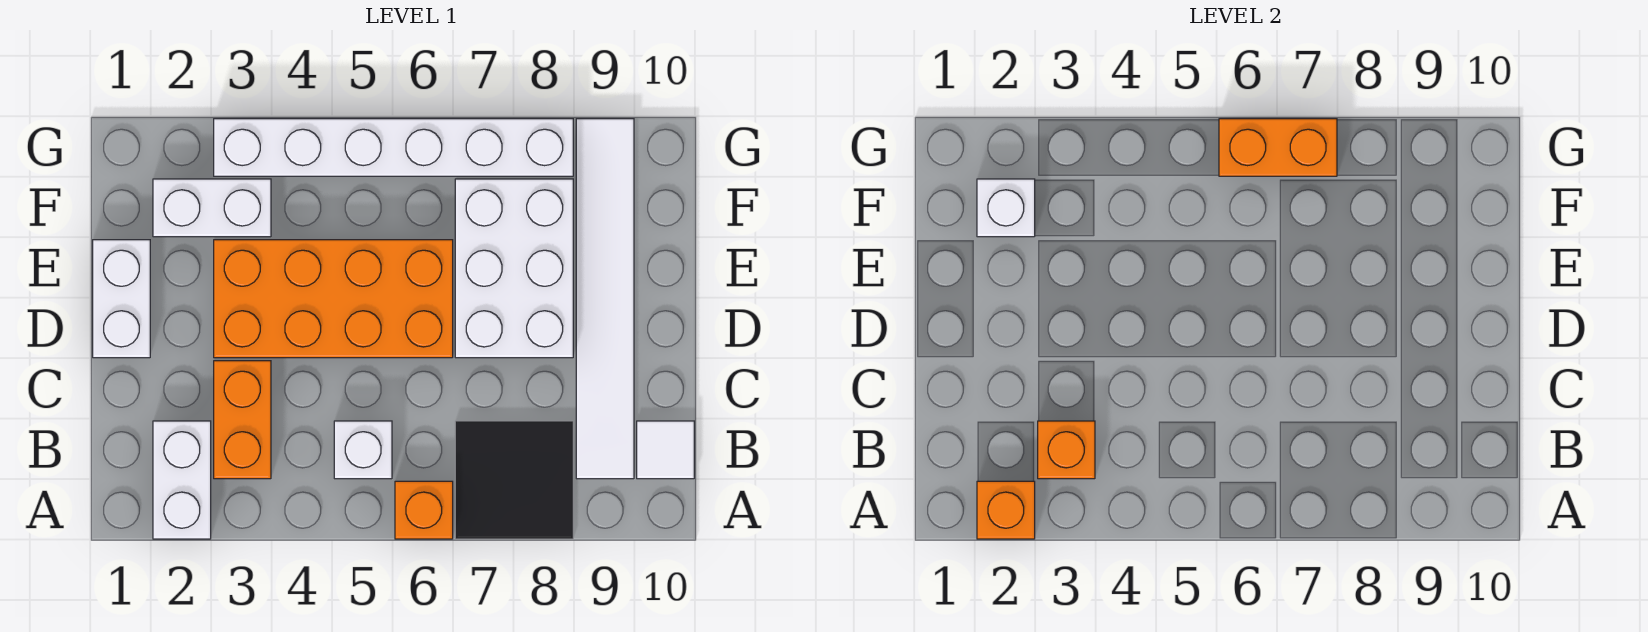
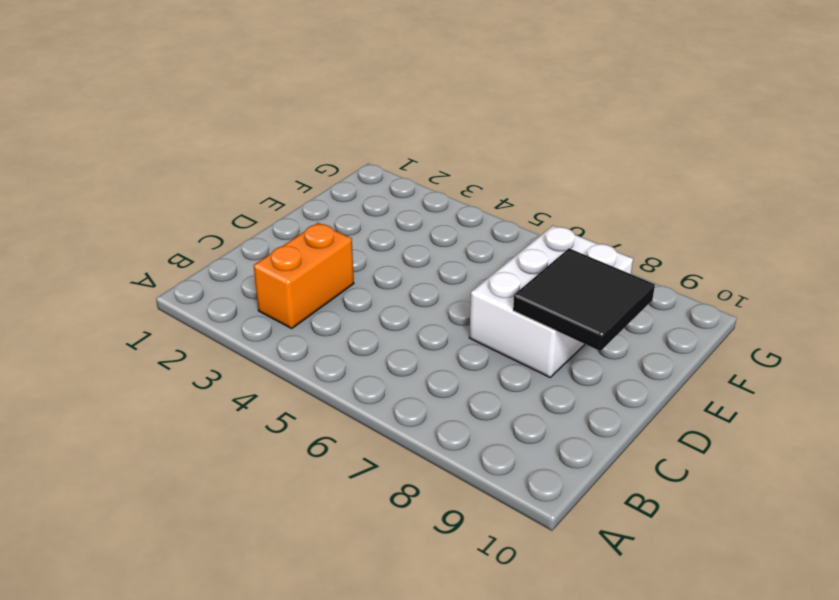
black tile D8:E9 level 2 -> black tile A7:B8 level 1
none -> white brick A2:B2 level 1
none -> orange brick A6 level 1
none -> white brick B5 level 1

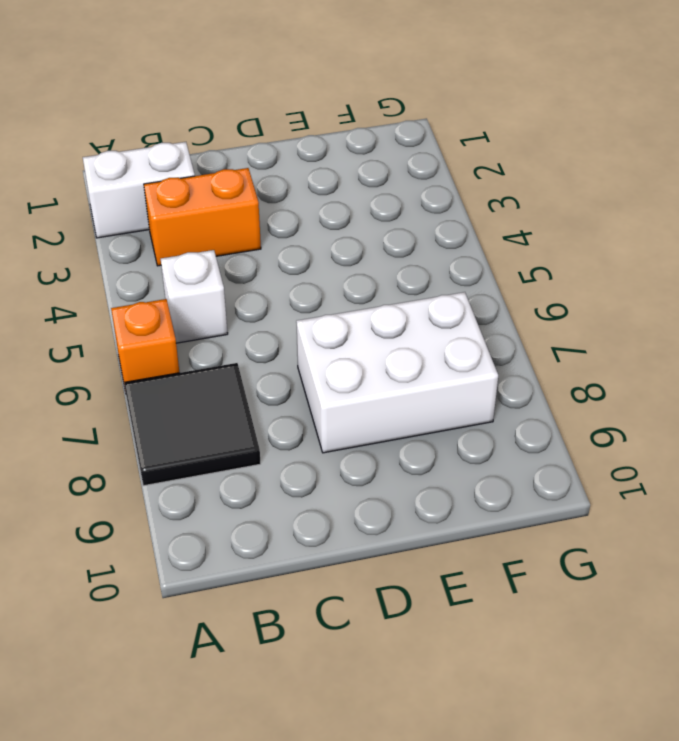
none -> white tile B9:G9 level 1
none -> white tile B10 level 1
none -> white brick D1:E1 level 1

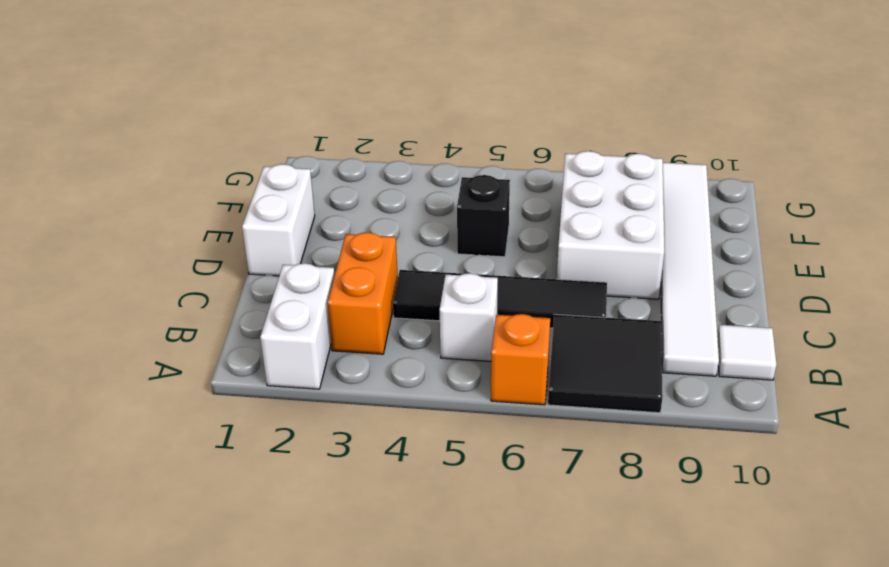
black tile C4:C7 level 1 -> none
black brick E5 level 1 -> orange brick D3:E6 level 1
none -> white brick F2:F3 level 1
none -> white brick G3:G8 level 1
none -> orange brick A2 level 2

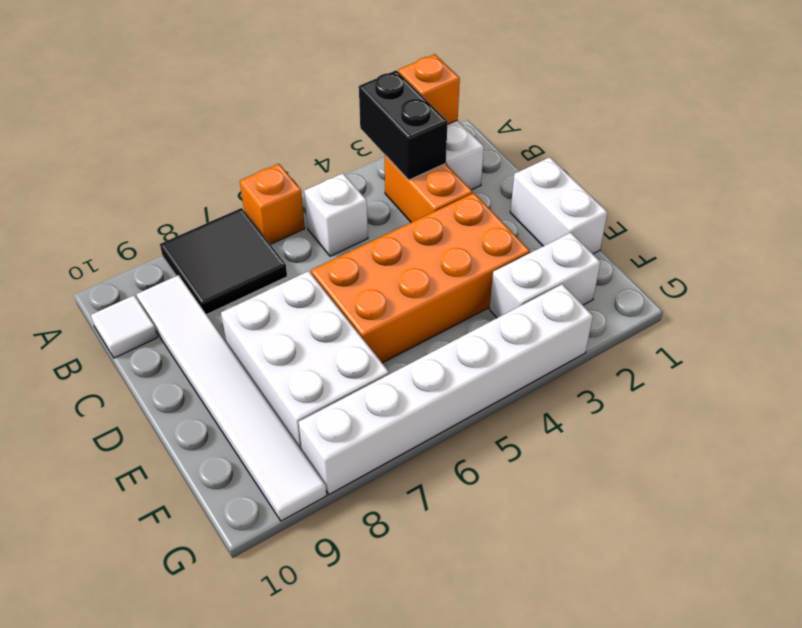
black brick A3:B3 level 2 -> orange brick B3 level 2
none -> white brick F2 level 2
none -> orange brick G6:G7 level 2

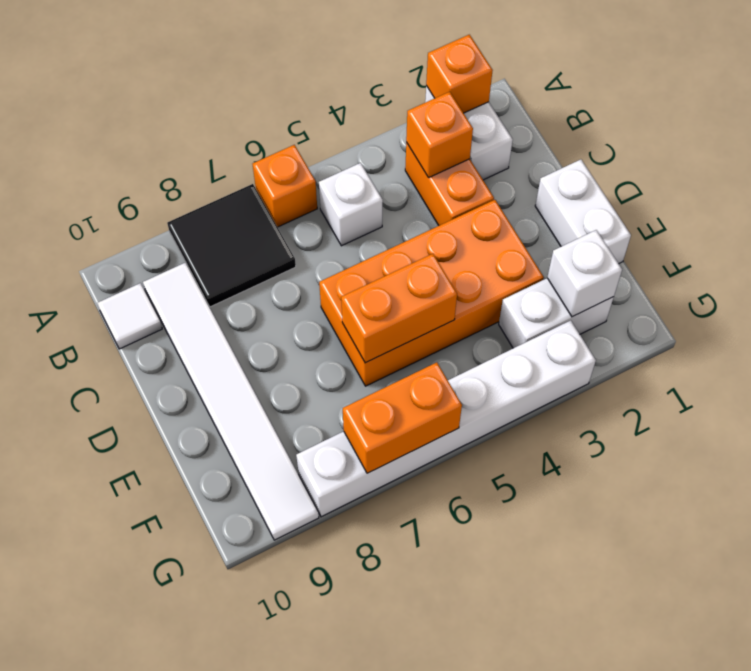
orange brick E5:E6 level 2 -> none
none -> white brick D7:F8 level 1

